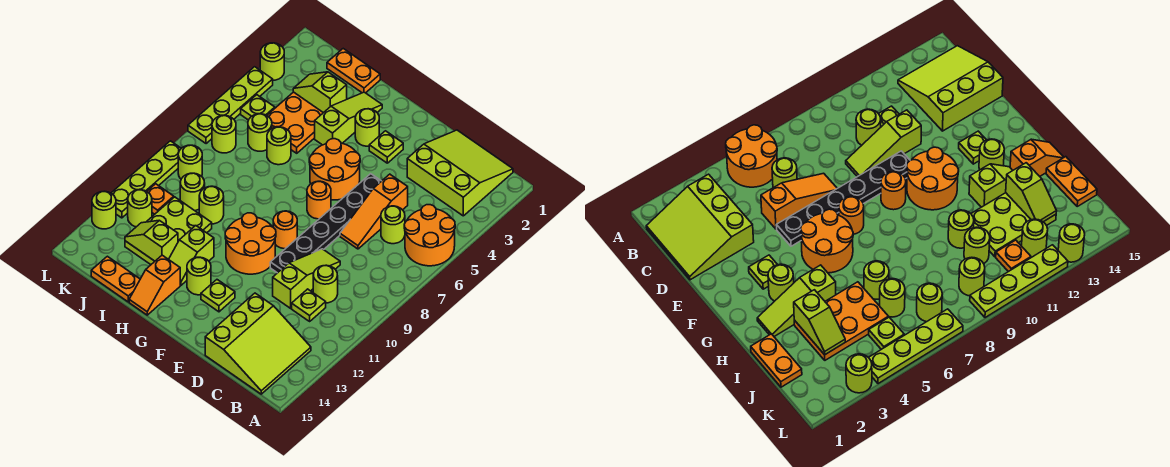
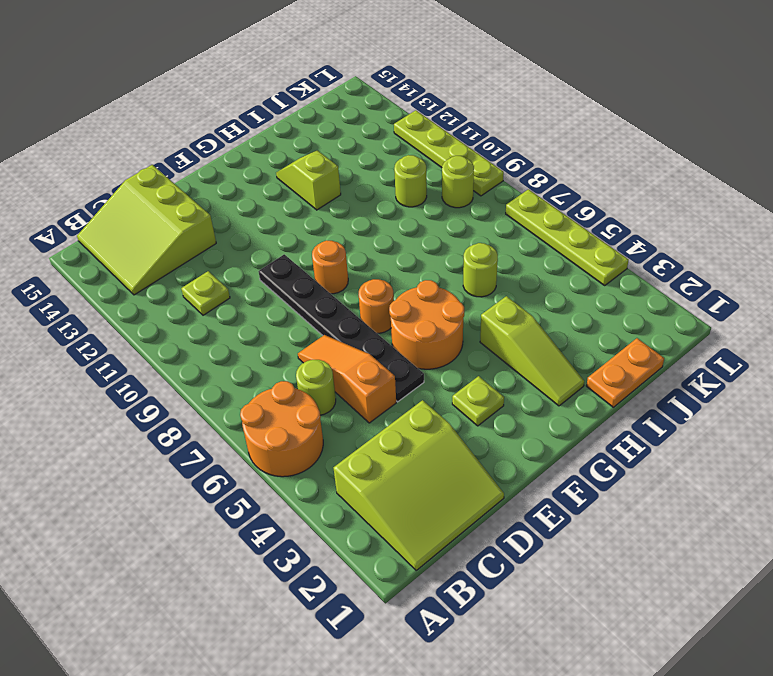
none -> lime round brick C10 level 1
none -> lime slope D9:D11 level 1 top 11
none -> orange round brick F10:G11 level 1
none -> lime plate F13 level 1

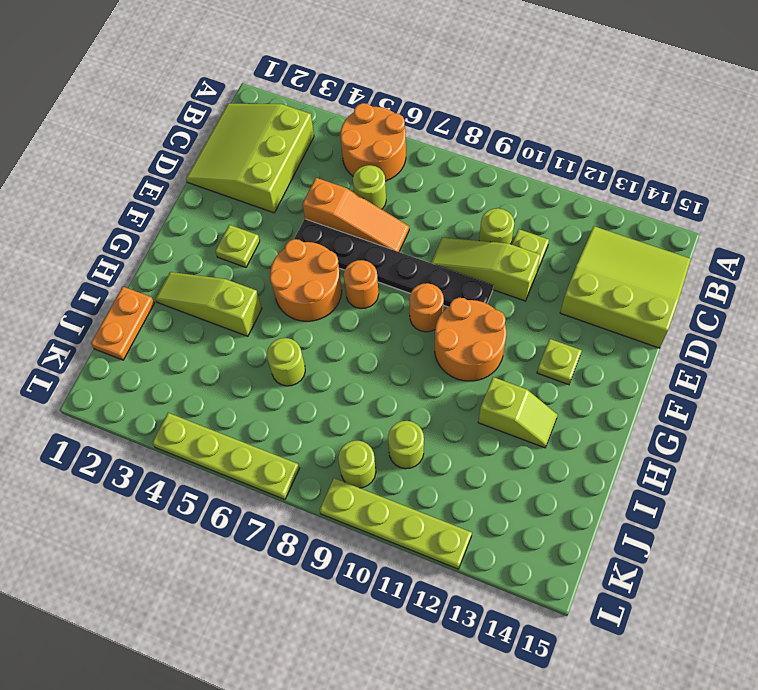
none -> lime round brick G3 level 1
none -> lime round brick G13 level 1
none -> orange slope H14:H15 level 1 top 14
none -> orange plate I3:J5 level 1

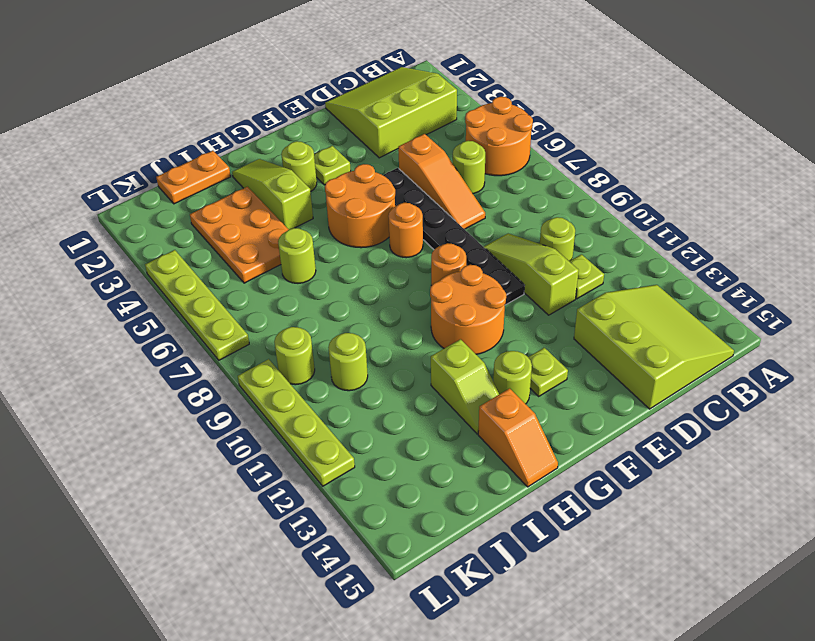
none -> lime round brick I10 level 1
none -> lime plate I11:J13 level 1
none -> orange plate I15:J15 level 1
none -> lime round brick J6 level 1

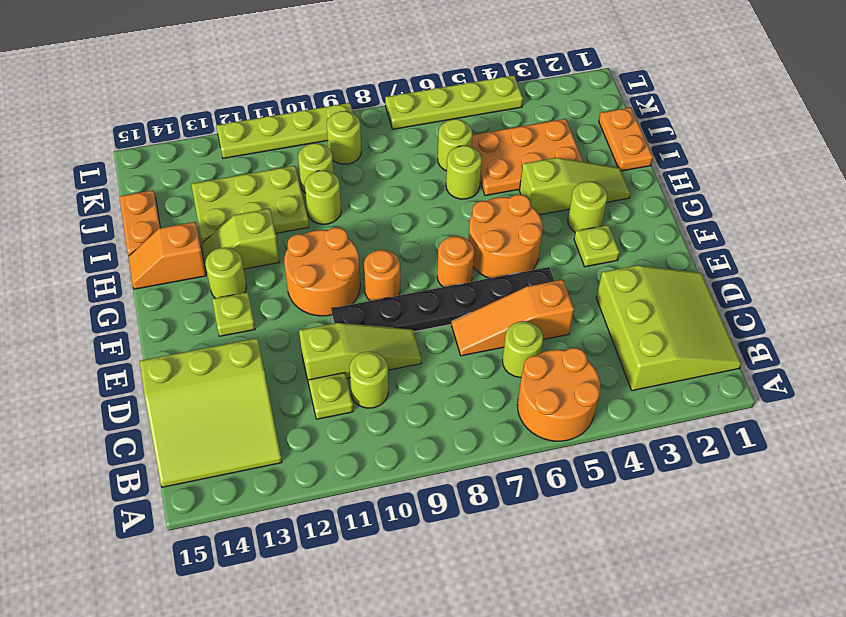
none -> lime plate K5 level 1
none -> lime round brick K7 level 1
none -> orange plate K11 level 1
none -> lime round brick K12 level 1

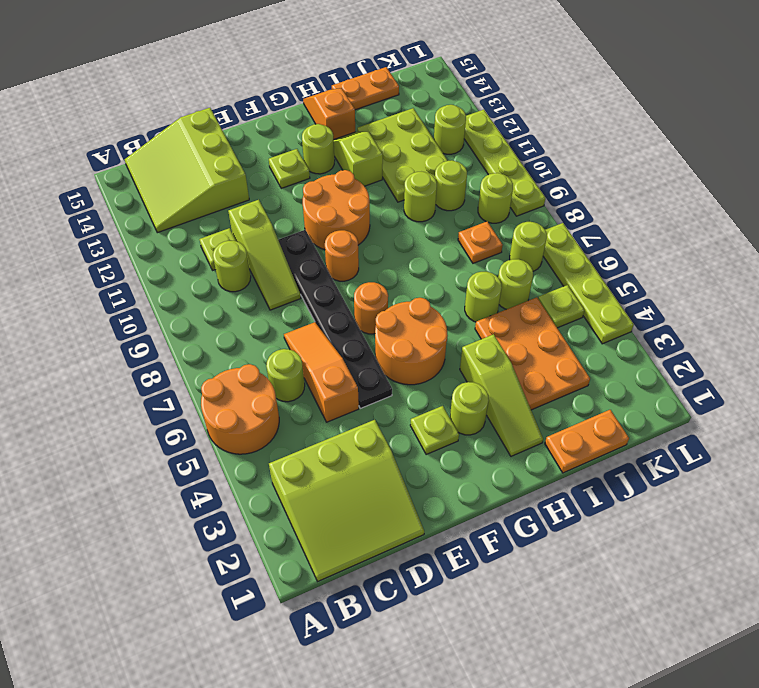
orange plate J8 level 1 -> orange plate K11 level 1
none -> lime round brick L3 level 1
none -> lime round brick L13 level 1
none -> lime slope I3:J3 level 2 top I
none -> lime slope I13:J13 level 2 top I

